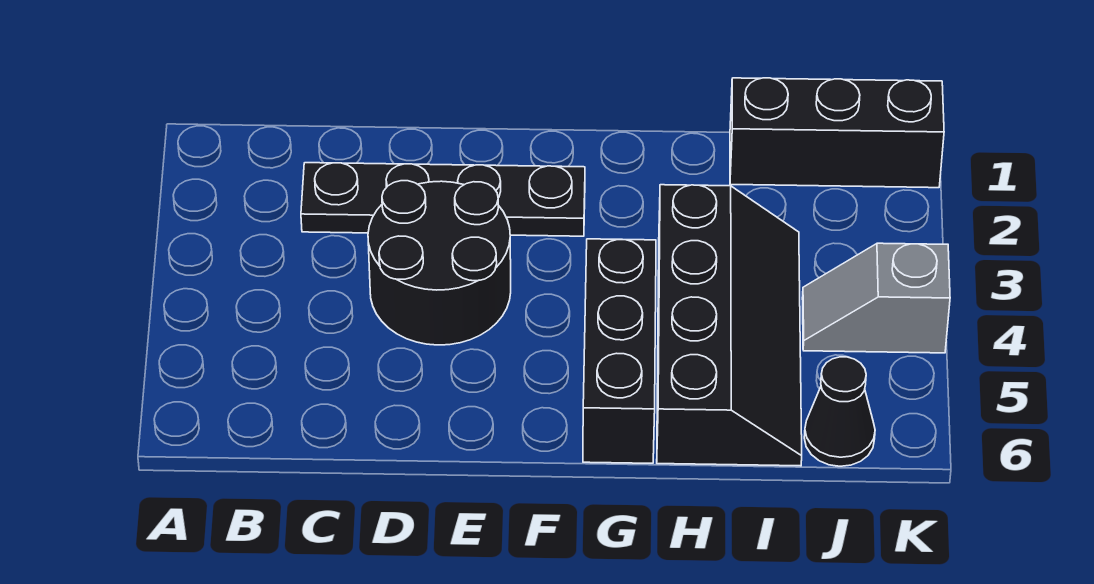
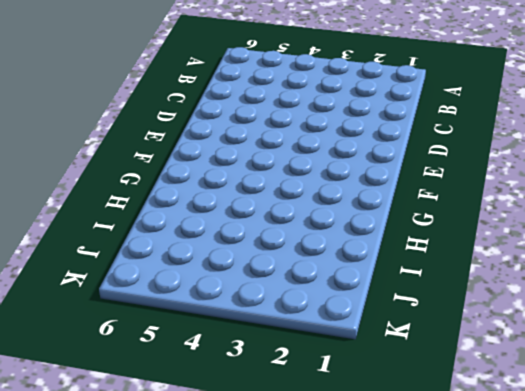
none -> black plate C2:F2 level 1
none -> black round brick D3:E4 level 1

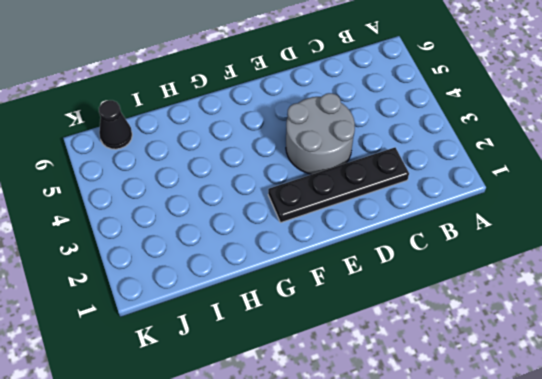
grey round brick D3:E4 level 1 -> black round brick D3:E4 level 1
none -> black brick G4:G6 level 1
none -> black slope H3:I6 level 1 top H

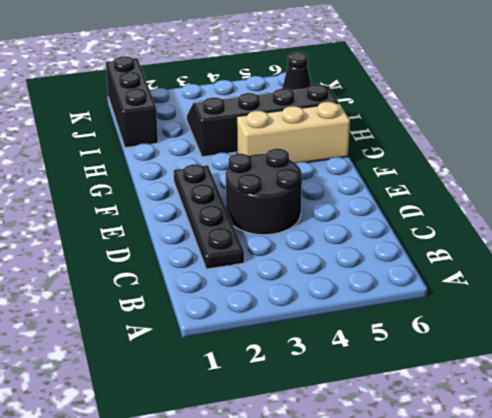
tan brick G4:G6 level 1 -> black brick G4:G6 level 1
none -> grey slope J4:K4 level 1 top K

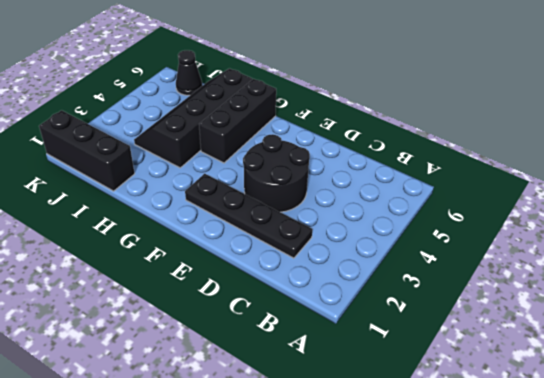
none -> grey slope J4:K4 level 1 top K

